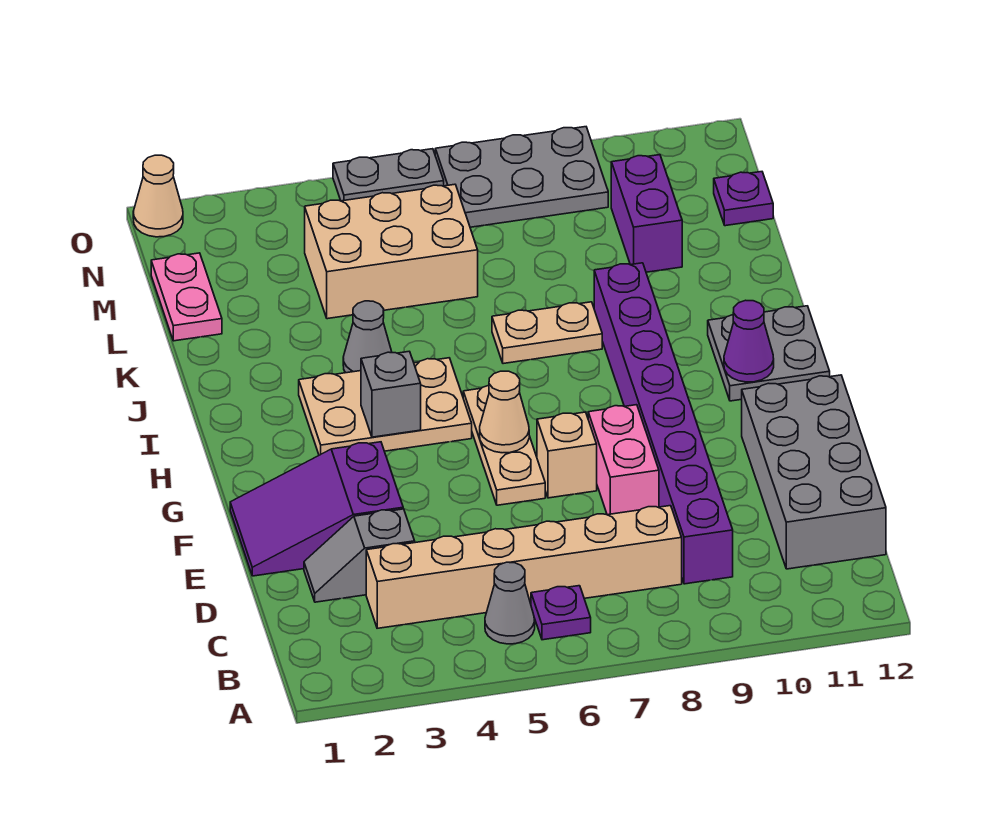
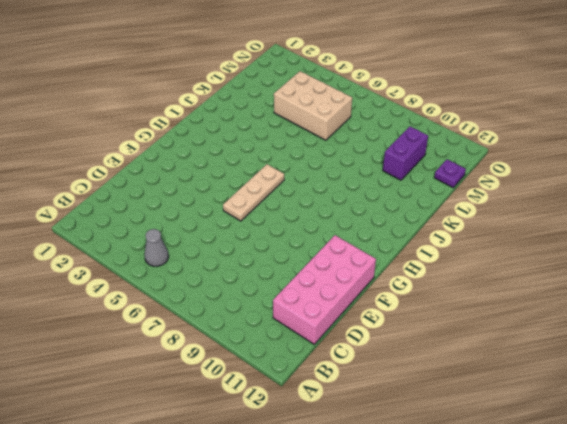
pink brick C11:F12 level 1 -> grey brick C11:F12 level 1
none -> purple plate B6 level 1
none -> tan brick C3:C8 level 1
none -> purple brick C9:J9 level 1

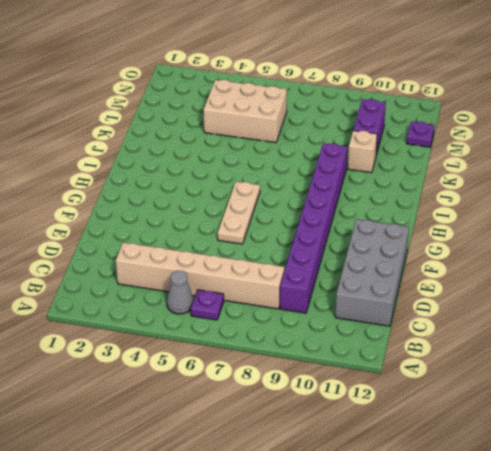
tan brick K10 level 1 -> tan brick F7 level 1
none -> grey slope D2:D3 level 1 top 3
none -> purple slope E1:F3 level 1 top 3
none -> pink brick E8:F8 level 1

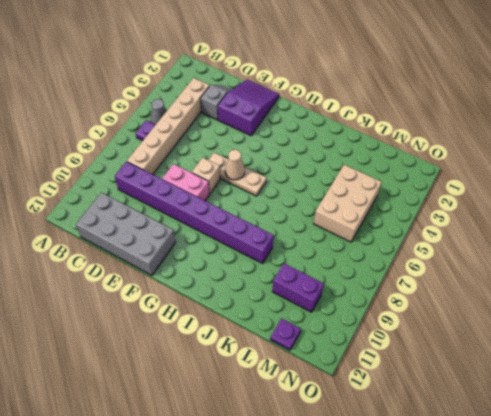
none -> tan plate H3:I5 level 1
none -> grey plate H11:I12 level 1
none -> grey cone J4 level 1

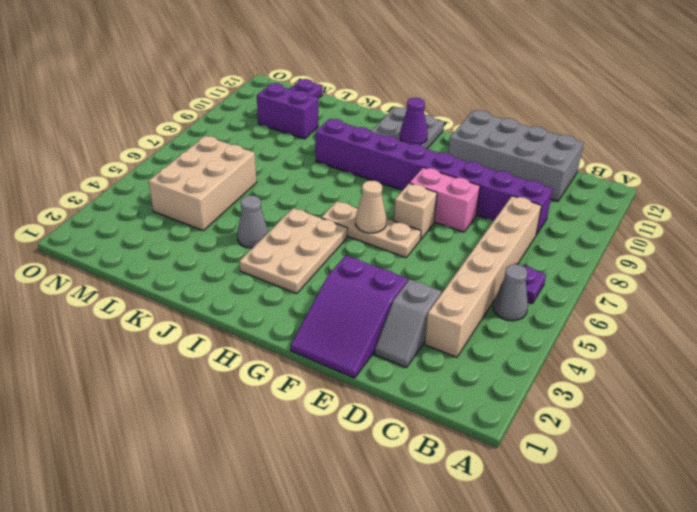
none -> tan plate J7:J8 level 1
none -> pink plate L1:M1 level 1
none -> grey plate N7:O9 level 1

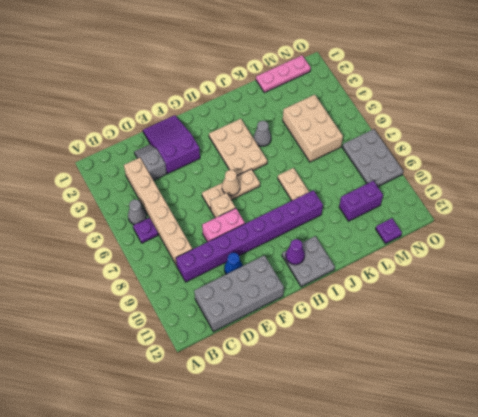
blue cone E10 level 1 -> none
pink plate L1:N1 level 1 -> pink plate L1:M1 level 1
none -> tan cone O1 level 1
none -> grey plate O5:O6 level 1
none -> grey brick H4 level 2

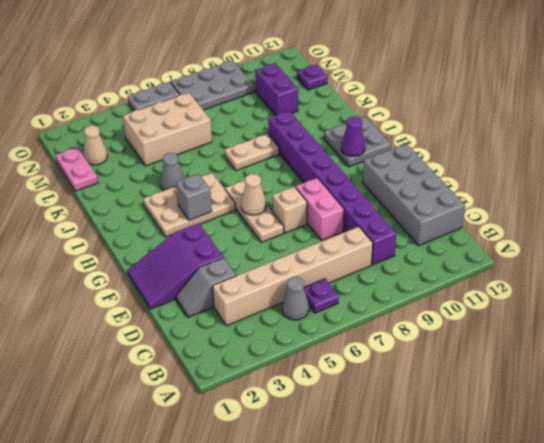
tan cone M2 level 1 -> tan cone O1 level 1

